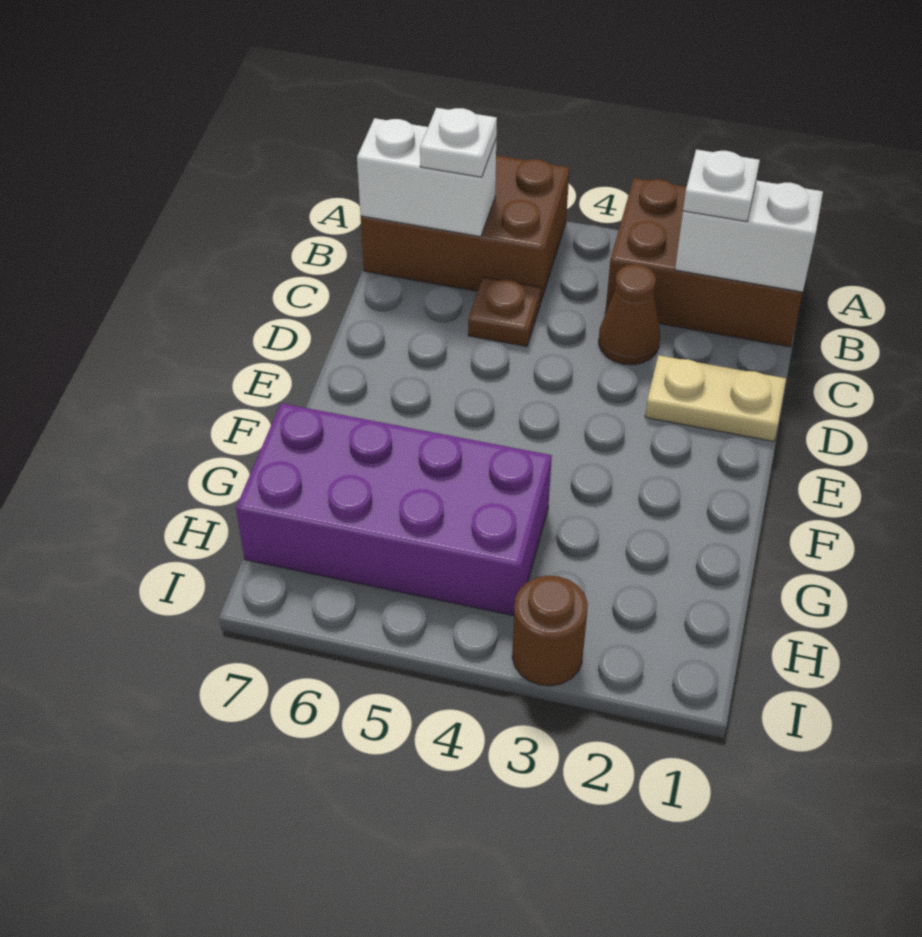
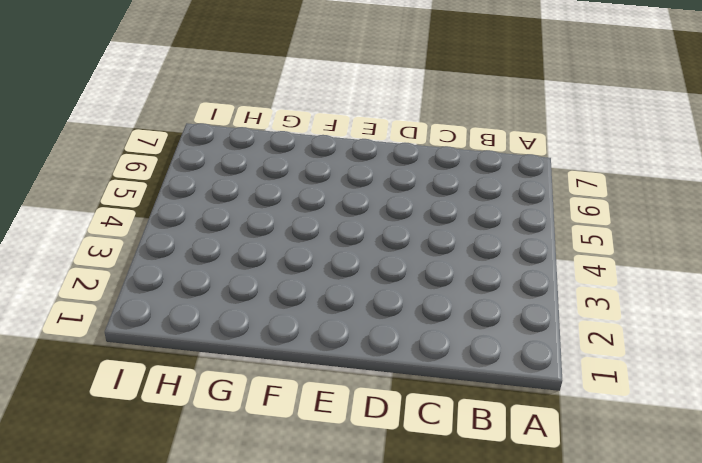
none -> brown brick A1:B3 level 1
none -> brown brick A5:B7 level 1

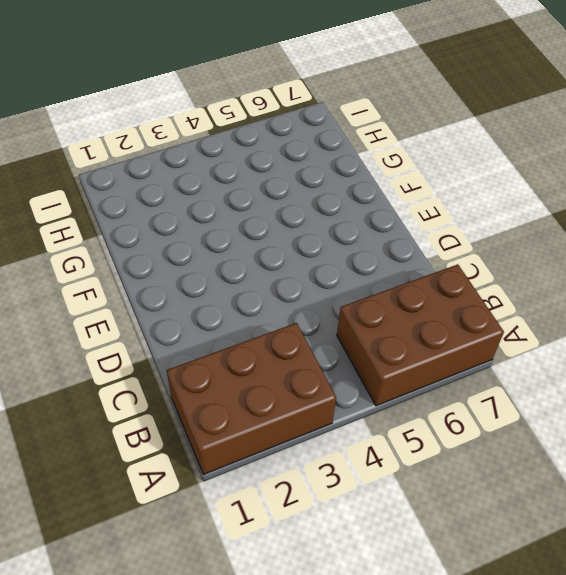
none -> brown cone C3 level 1
none -> brown plate C5 level 1

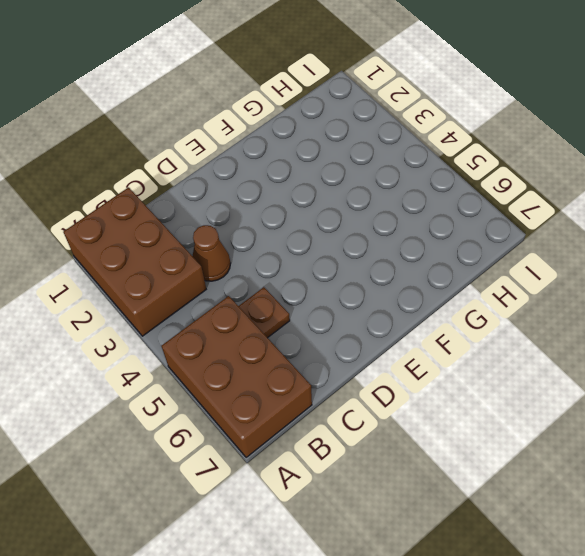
none -> tan plate D1:D2 level 1
none -> purple brick G4:H7 level 1

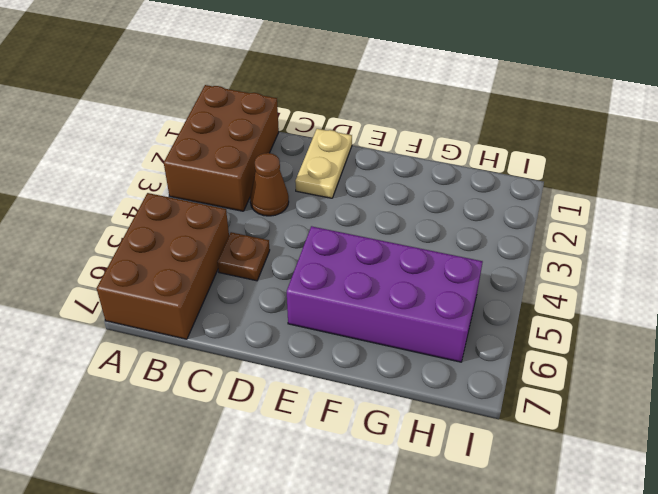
purple brick E5:H6 level 1 -> purple brick G4:H7 level 1
none -> brown round brick I3 level 1
none -> white brick B1:B2 level 2

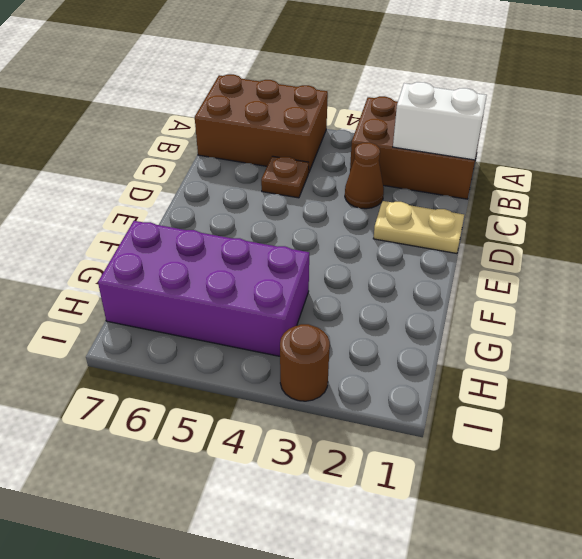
none -> white brick B6:B7 level 2
none -> white plate B2 level 3

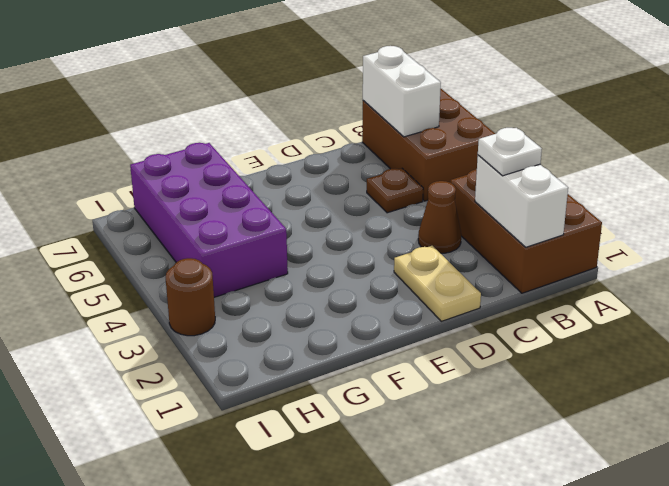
none -> white plate B6 level 3

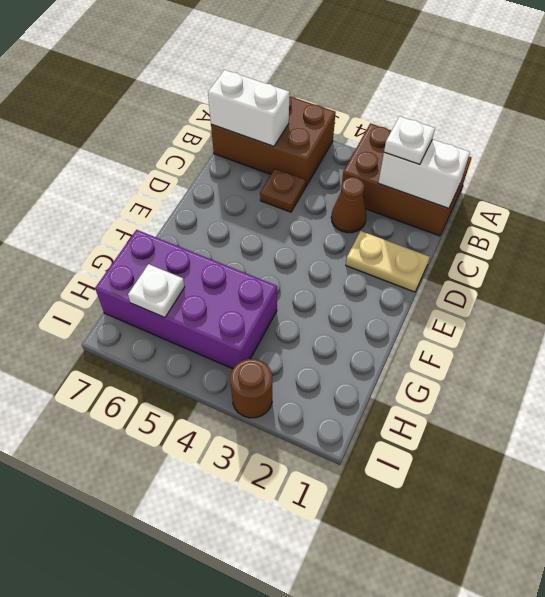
white plate H6 level 2 -> white plate B6 level 3

